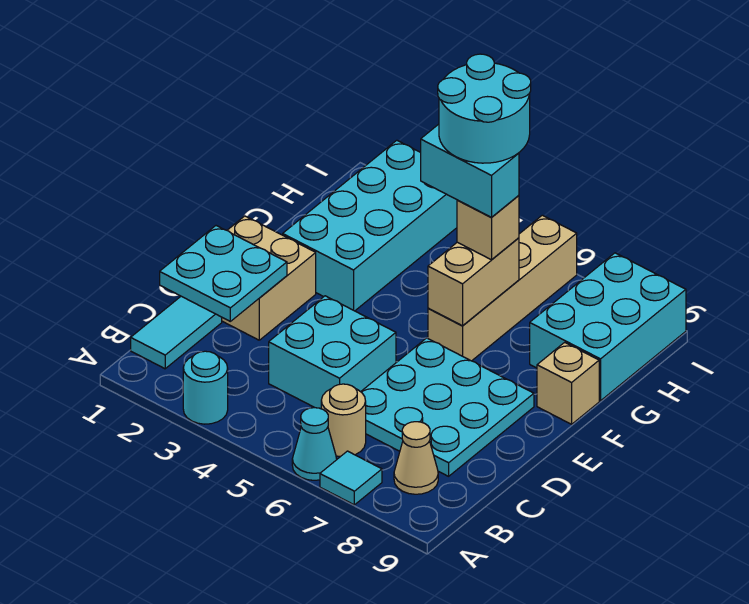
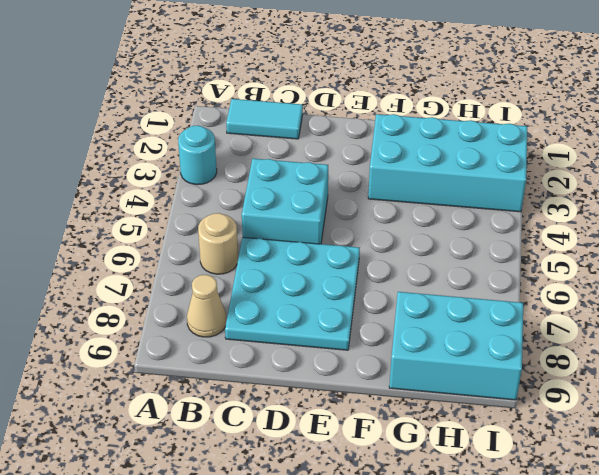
none -> cyan cone A6 level 1
none -> cyan tile A7 level 1
none -> tan brick D1:E2 level 1

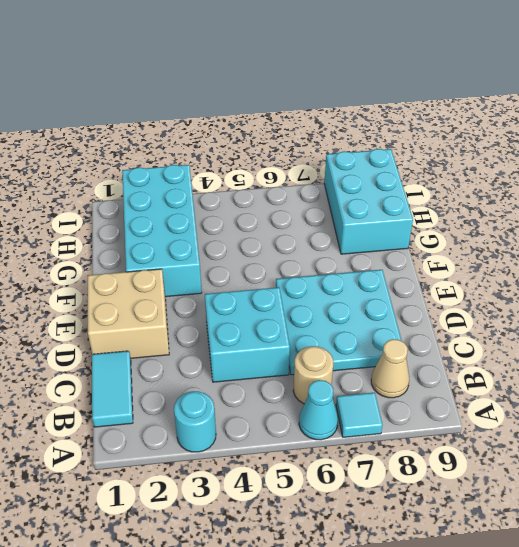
none -> tan brick F6:I6 level 1
none -> tan brick F9 level 1
none -> cyan plate C1:D2 level 2

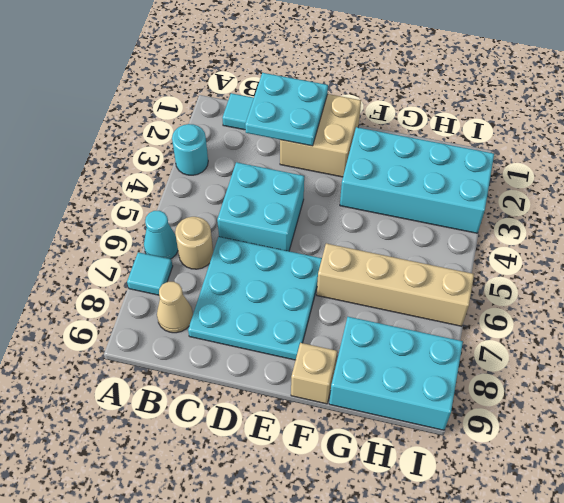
none -> tan brick F6:G6 level 2
none -> tan brick G6 level 3
none -> cyan brick G5:G6 level 4

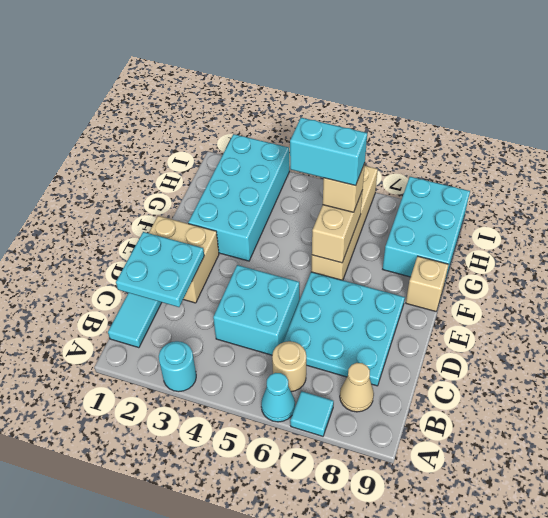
none -> cyan round brick G5:H6 level 5

